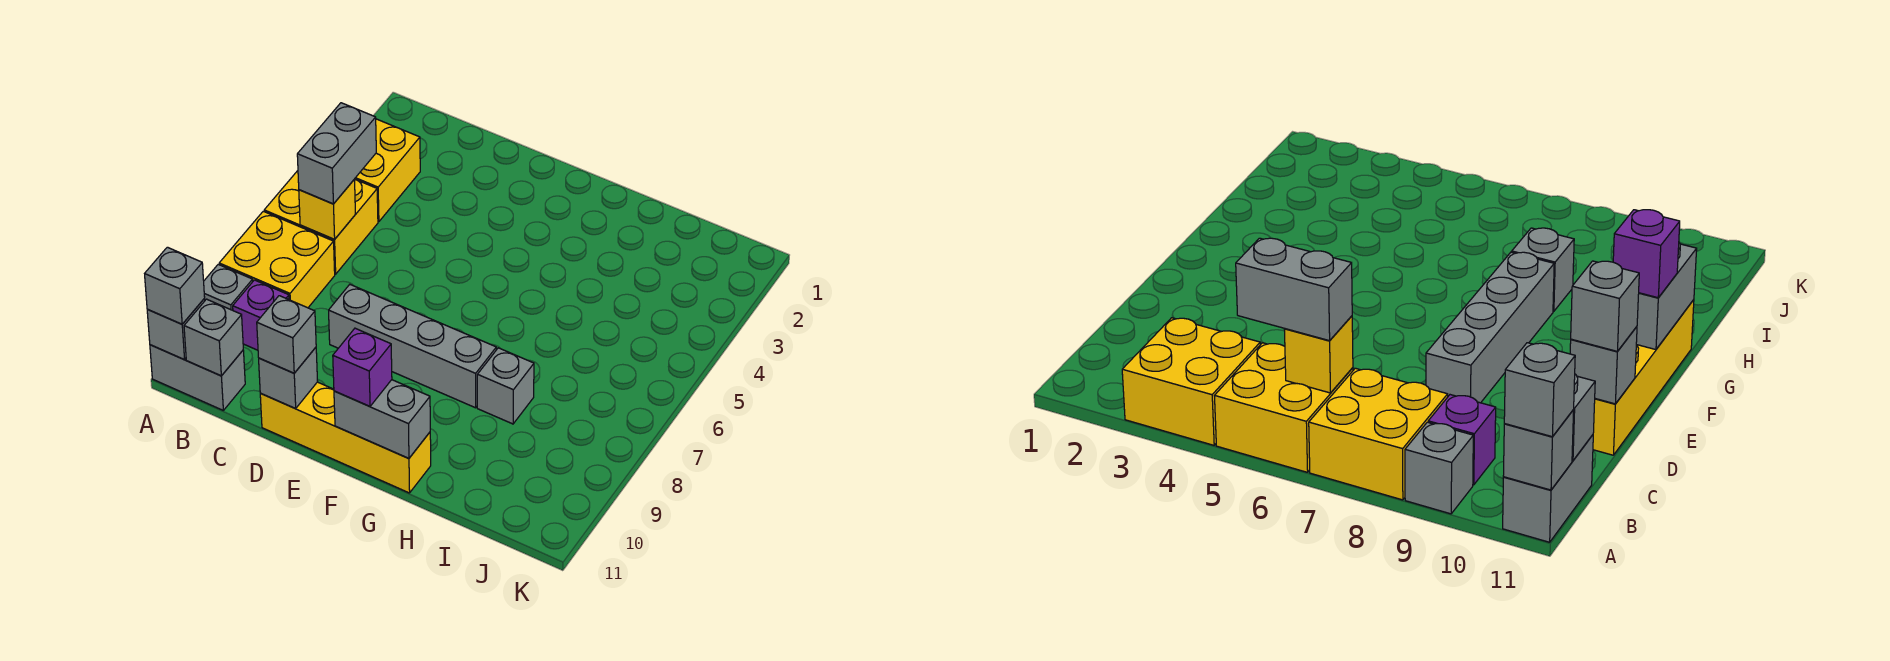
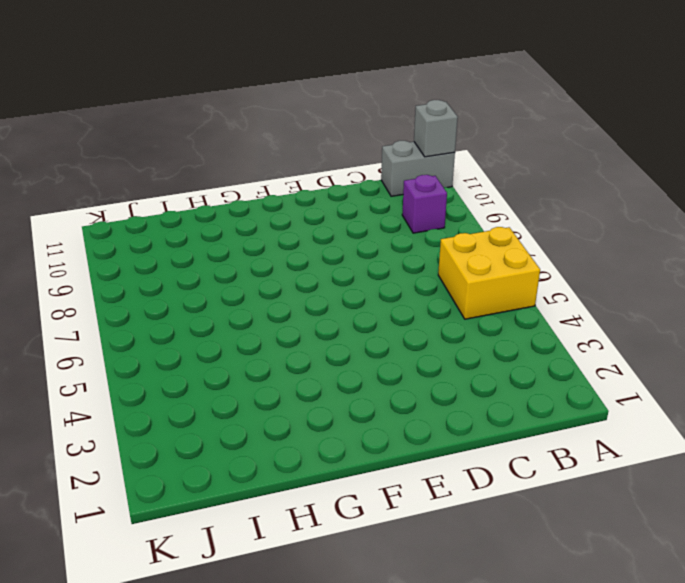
none -> yellow brick A3:B4 level 1
none -> yellow brick A7:B8 level 1
none -> grey brick A9 level 1

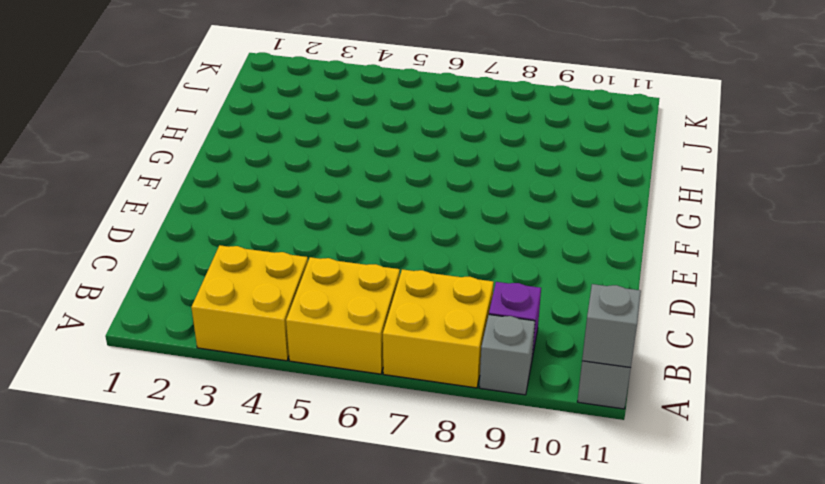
none -> grey brick D8:G8 level 1
none -> yellow brick D11:G11 level 1
none -> grey brick H8 level 1

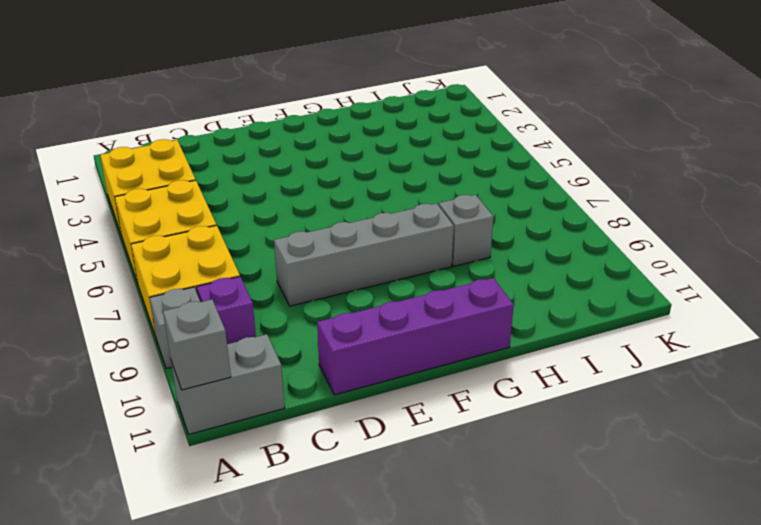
purple brick D11:G11 level 1 -> yellow brick D11:G11 level 1
none -> yellow brick B6 level 2
none -> grey brick B11 level 2
none -> grey brick D11 level 2

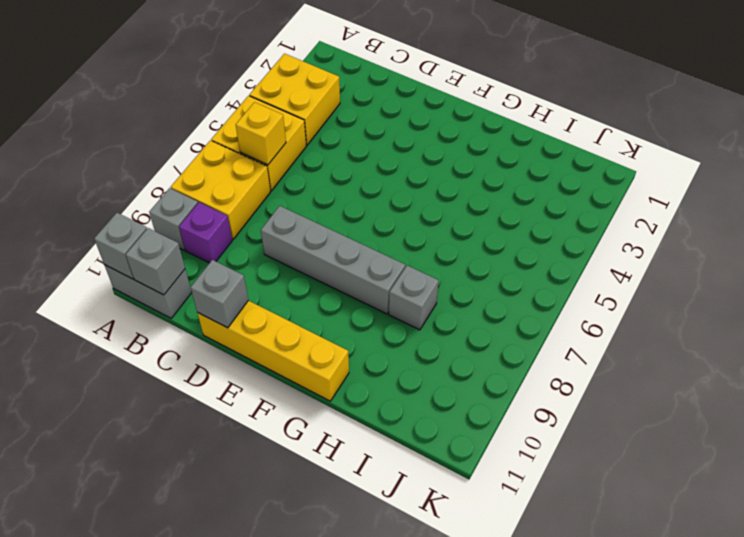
none -> grey brick F11:G11 level 2
none -> grey brick A11 level 3
none -> grey brick B5:B6 level 3

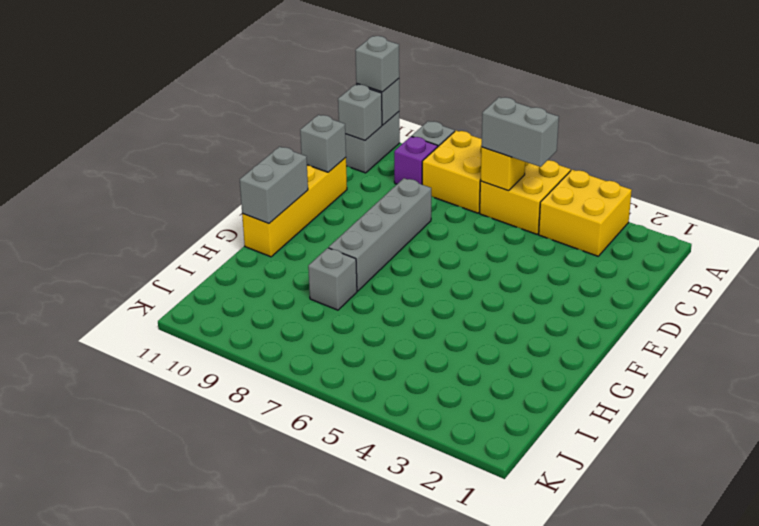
none -> grey brick D11 level 3
none -> purple brick F11 level 3

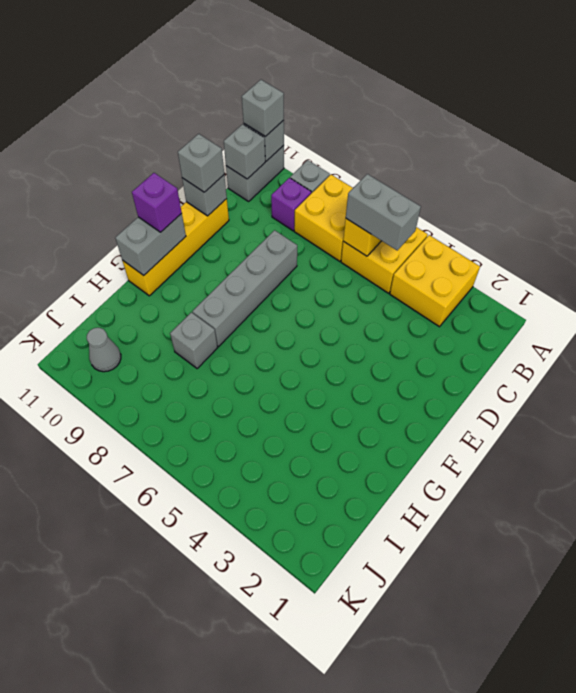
grey cone J10 level 1 -> none

